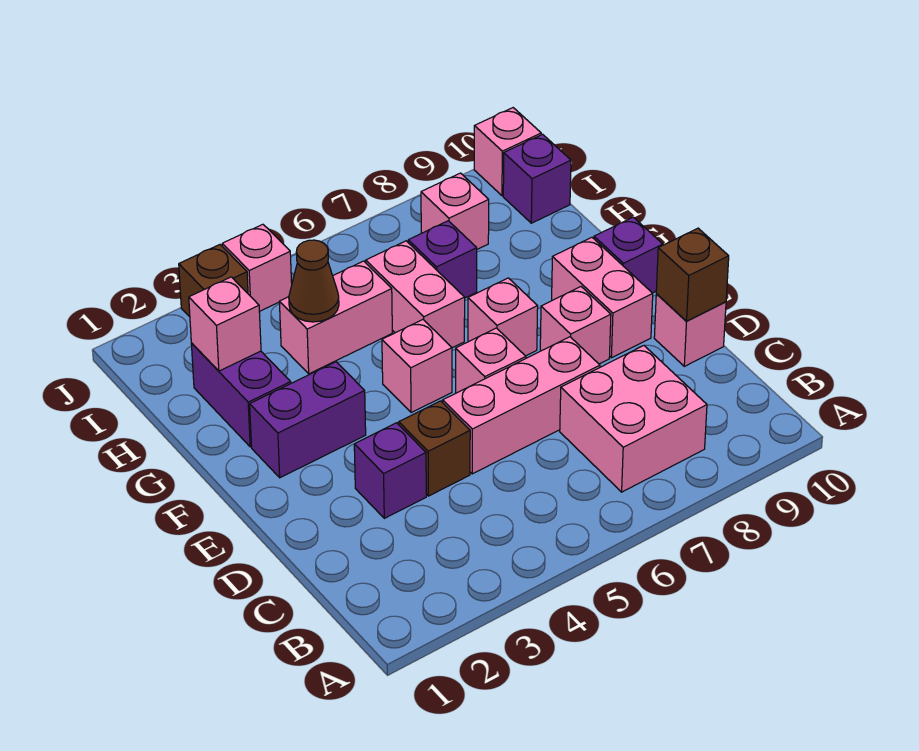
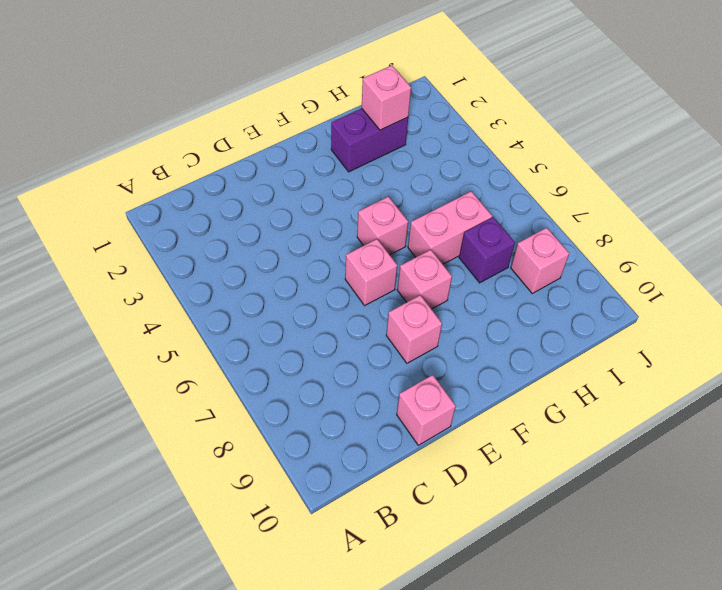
none -> pink brick B7:C8 level 1
none -> purple brick D3 level 1
none -> brown brick D4 level 1

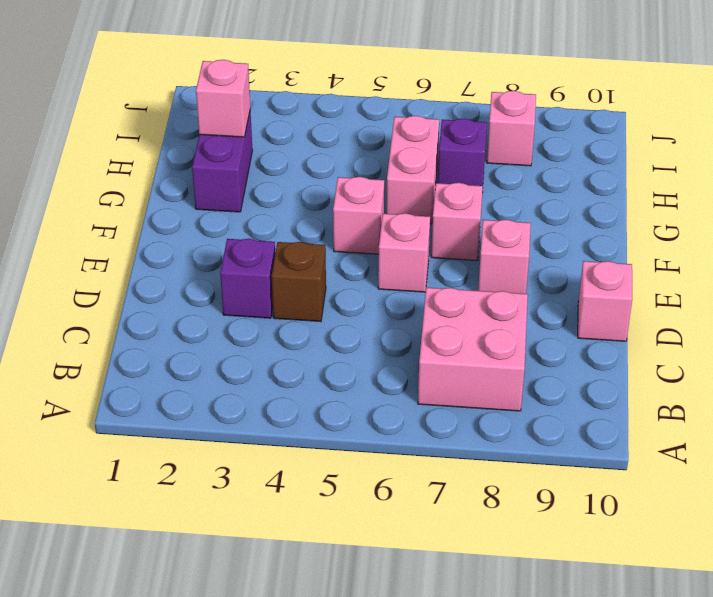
none -> pink brick D5:D7 level 1
none -> pink brick E9:F9 level 1
none -> purple brick F2:F3 level 1

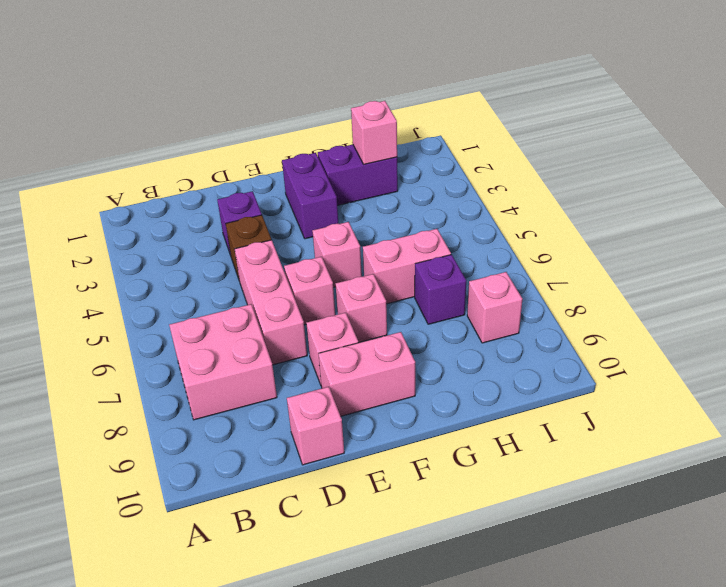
none -> purple brick F10 level 1
none -> pink brick H4:H5 level 1
none -> purple brick I10 level 1

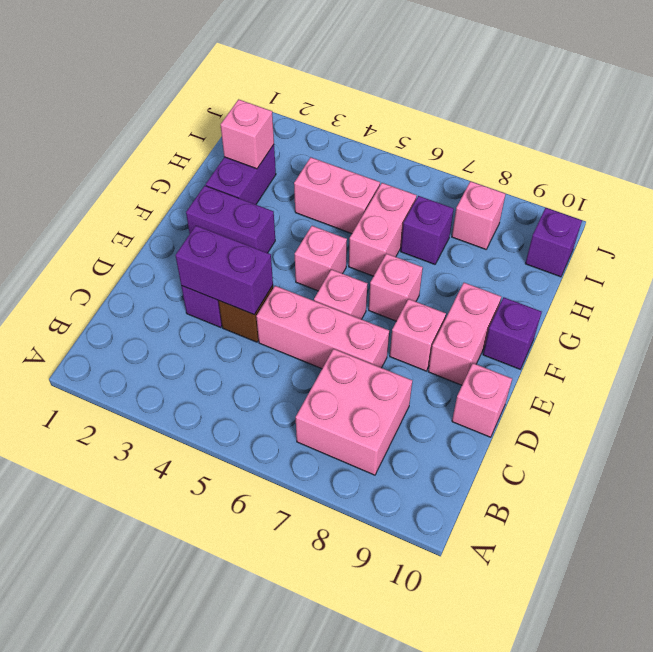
purple brick D3:D4 level 2 -> none
none -> brown brick J3 level 1
none -> pink brick J4 level 1
none -> pink brick J10 level 1

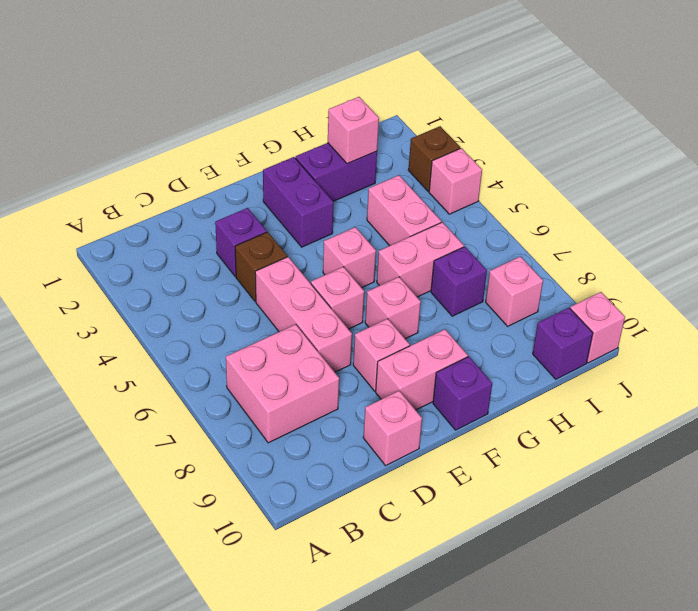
none -> brown brick D10 level 2
none -> brown cone H4 level 2

